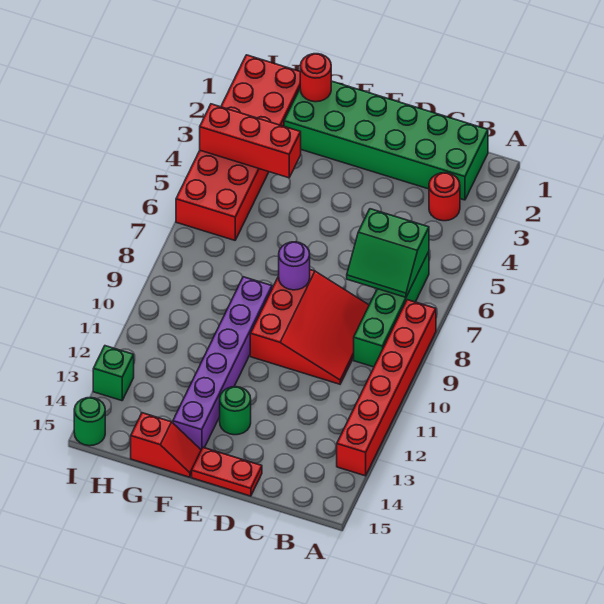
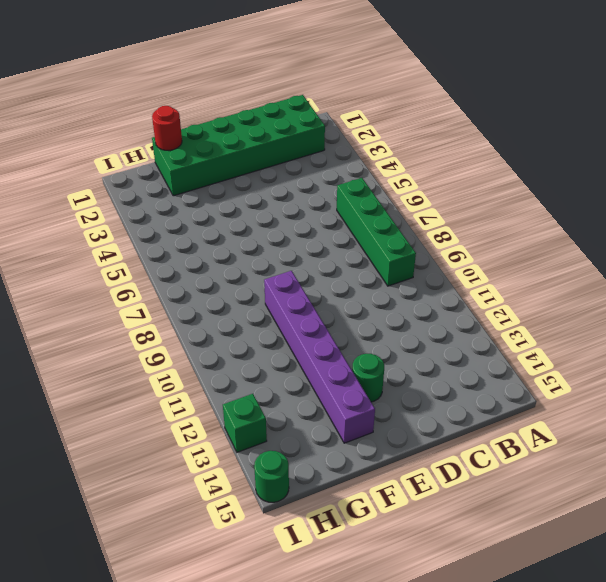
none -> red brick A8:A13 level 1
none -> red round brick B3 level 1
none -> red slope C8:E10 level 1 top E

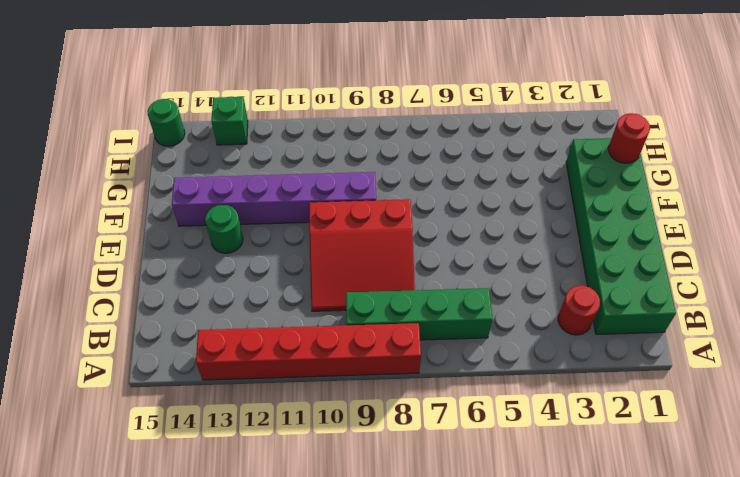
none -> red plate D15:E15 level 1
none -> red slope F15:G15 level 1 top G
none -> red brick H1:I6 level 1

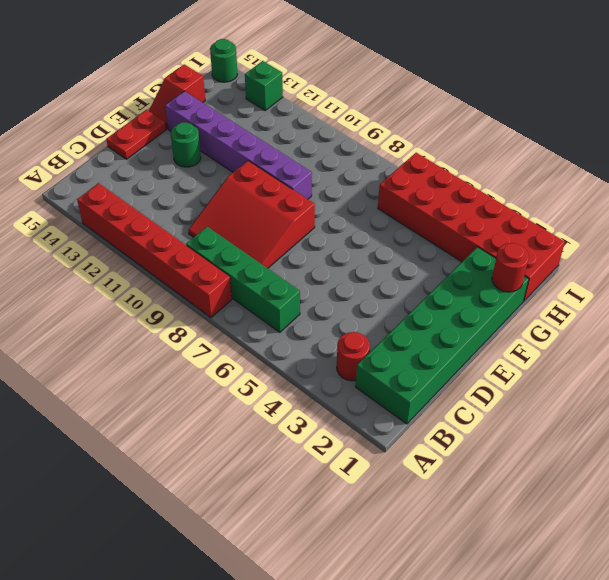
none -> green slope B6:C7 level 2 top 6
none -> purple round brick E8 level 2
none -> red brick G4:I4 level 2

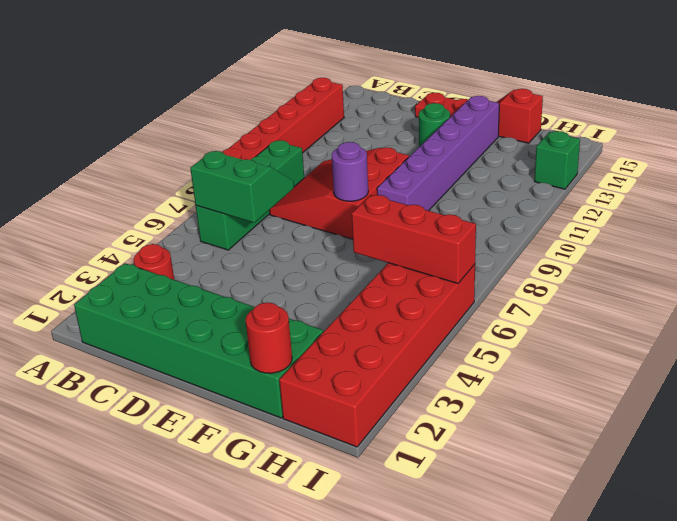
red brick G6:I6 level 2 -> red brick G4:I4 level 2
none -> green round brick I15 level 1

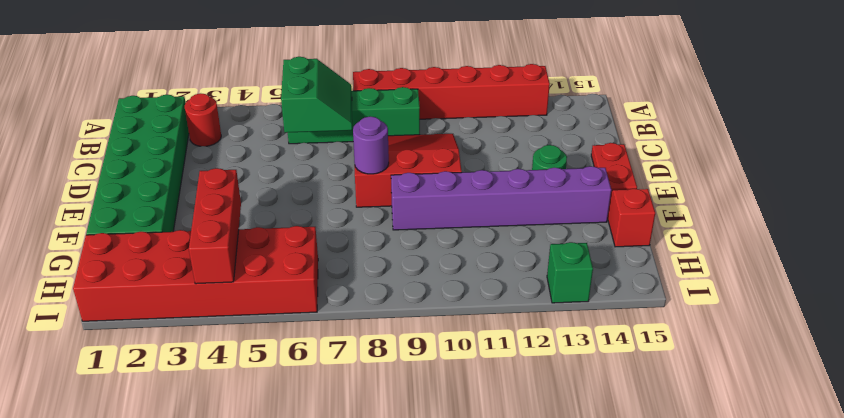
none -> green round brick I15 level 1
none -> red round brick G1 level 2

